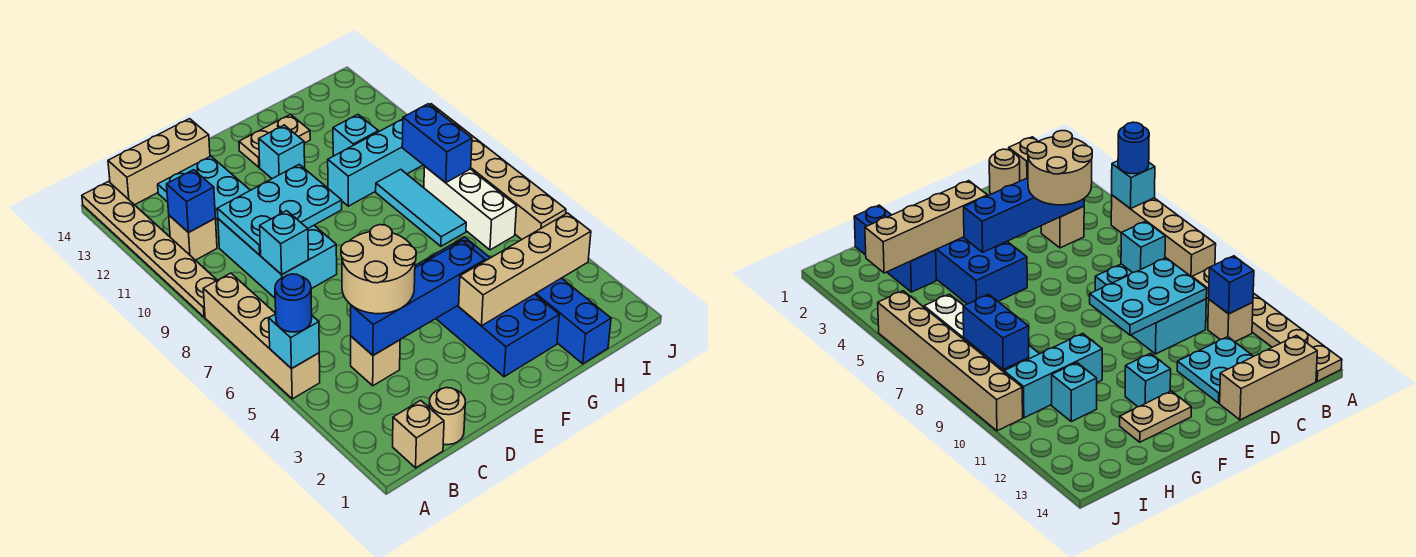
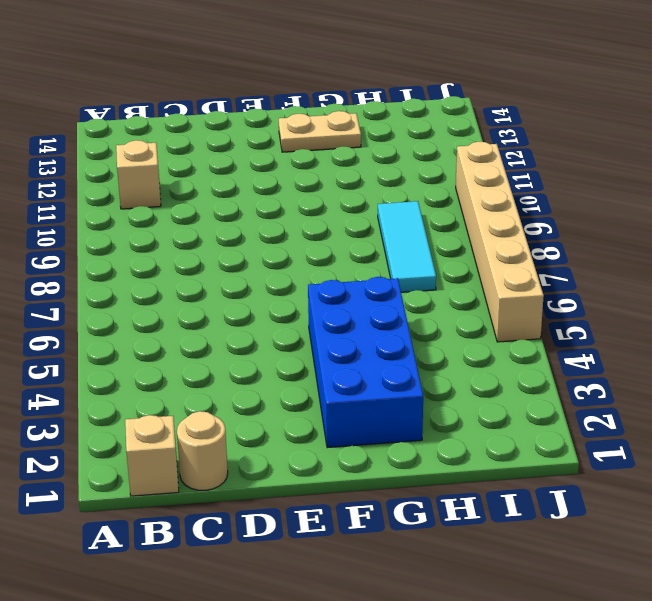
none -> tan brick A5:A8 level 1
none -> tan plate A9:A14 level 1
none -> tan brick B14:D14 level 1

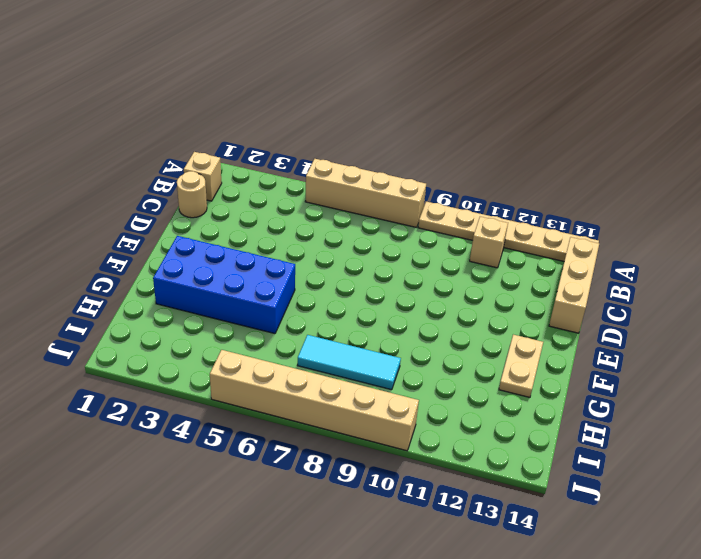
none -> tan brick C4 level 1
none -> cyan brick C8:D10 level 1
none -> cyan plate C12:D13 level 1

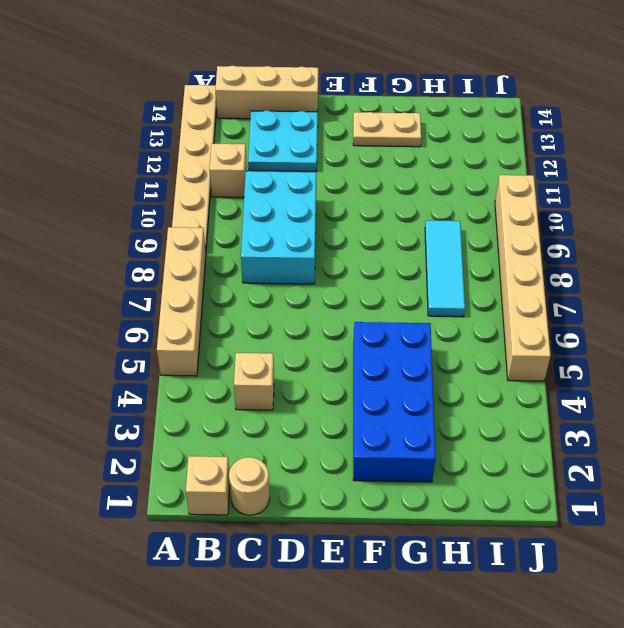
none -> cyan brick F12 level 1
none -> cyan brick G10:I10 level 1
none -> blue brick H1:H3 level 1

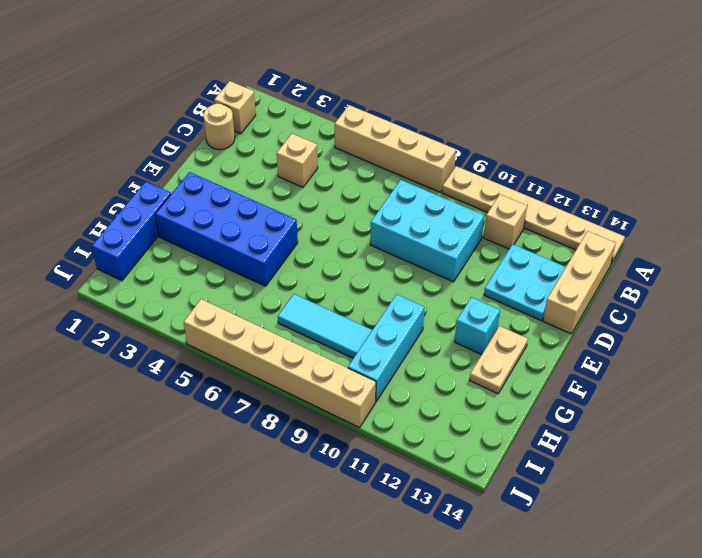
blue brick G1:I1 level 1 -> blue brick H1:H3 level 1
none -> cyan brick H11 level 1
none -> white brick I6:I8 level 1
none -> cyan brick A5 level 2

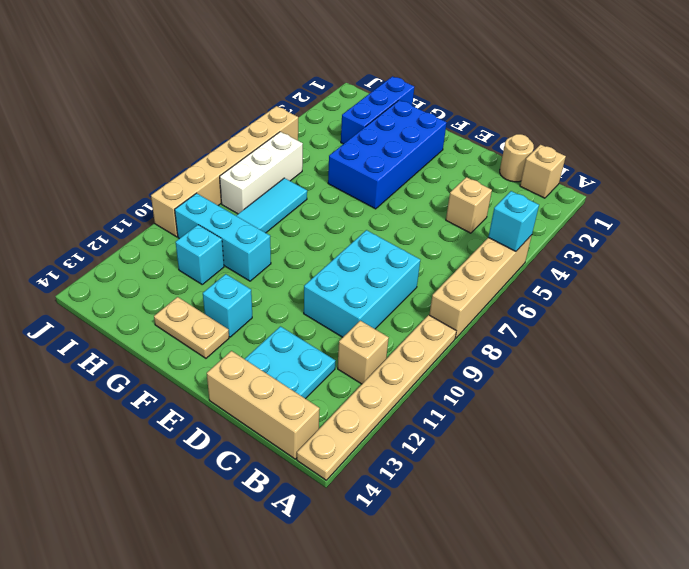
none -> blue brick B11 level 2
none -> blue brick C4:F4 level 2
none -> cyan brick C8 level 2

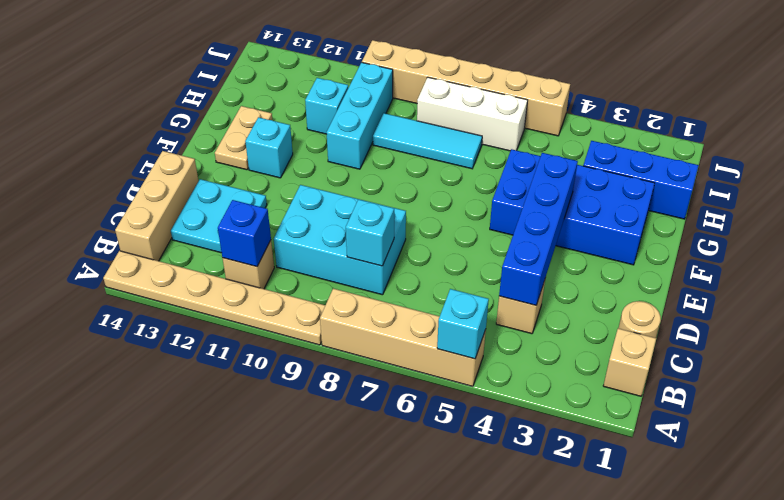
none -> cyan plate C9:E10 level 2
none -> tan brick F3:I3 level 2
none -> blue brick I8:I9 level 2

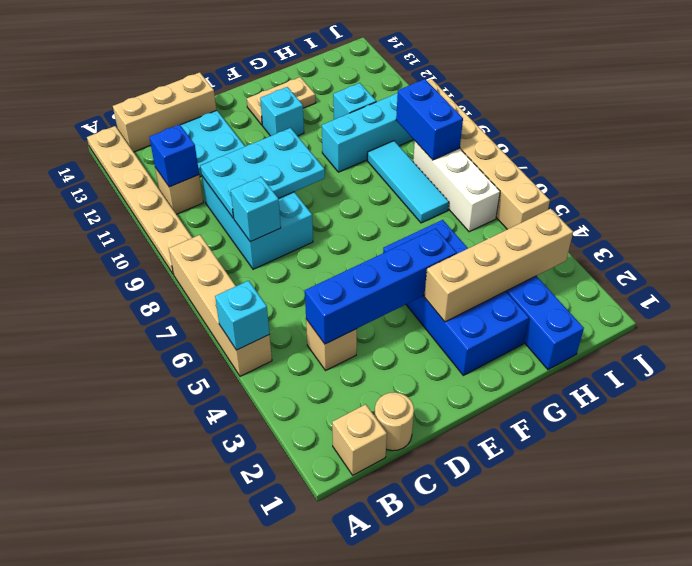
none -> blue round brick A5 level 3
none -> tan round brick C4:D5 level 3

